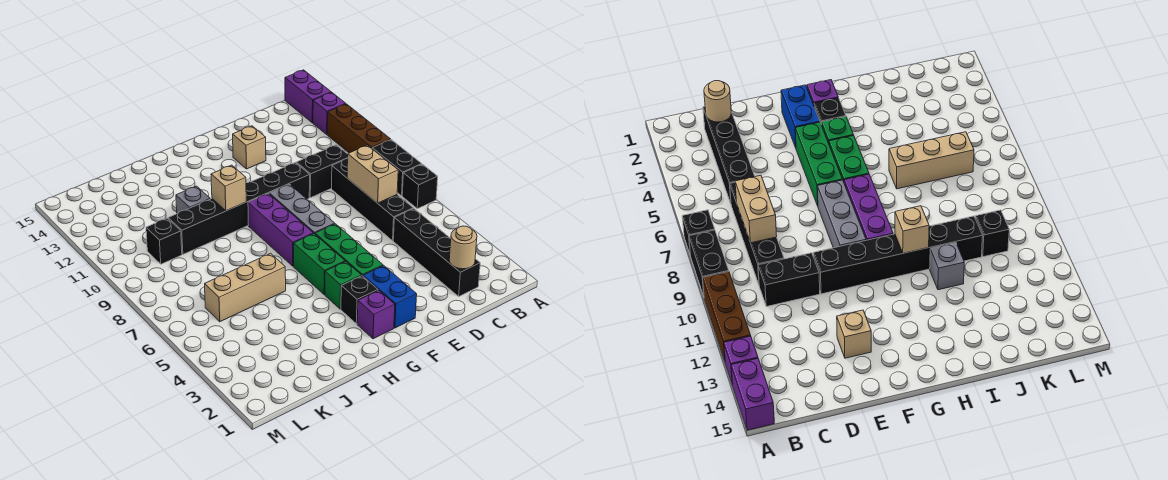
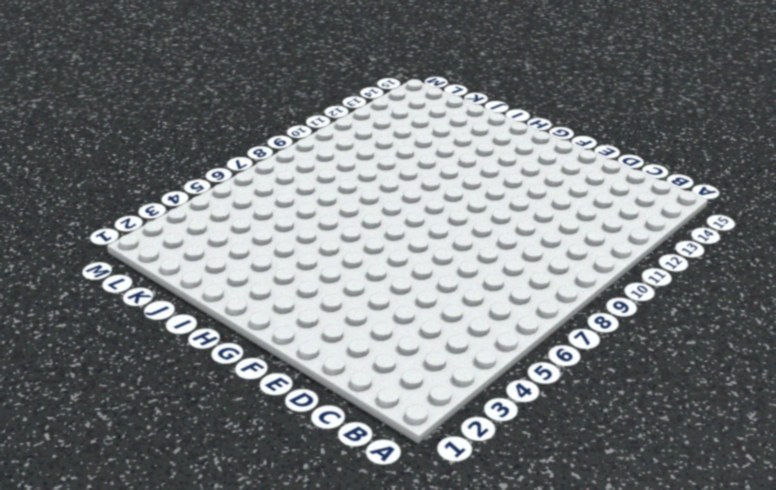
none -> black brick A7 level 1
none -> black brick A8:A9 level 1
none -> brown brick A10:A12 level 1

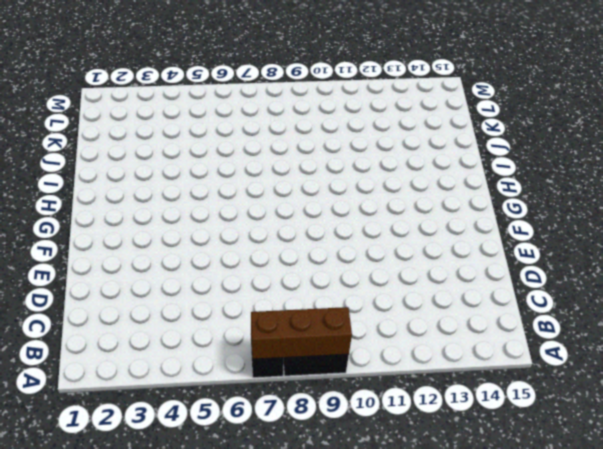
brown brick A7:A9 level 2 -> brown brick A10:A12 level 1
none -> purple brick A13 level 1
none -> purple brick A14:A15 level 1
none -> black brick C2:C5 level 1

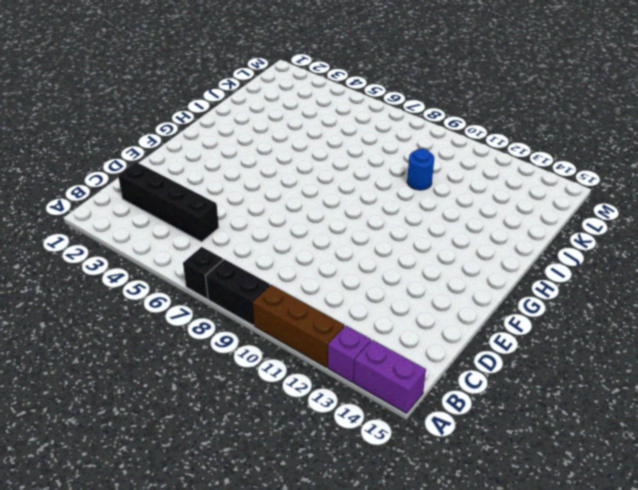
blue round brick J10 level 1 -> black brick E10:J10 level 1
none -> black brick C6:C9 level 1
none -> black brick C10:D10 level 1
none -> tan brick E13 level 1

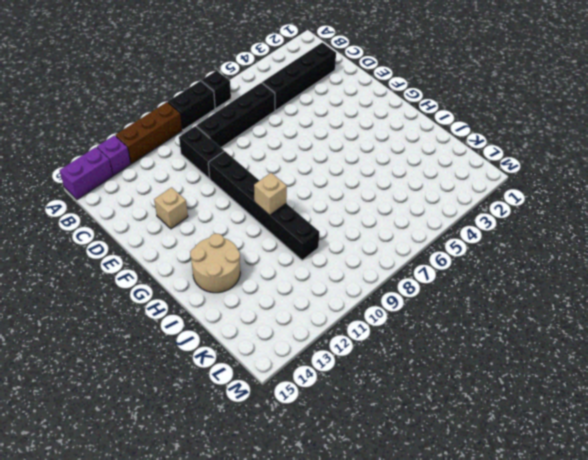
tan round brick H13:I14 level 1 -> none
none -> blue brick F2:F3 level 1
none -> green brick F4:F6 level 1
none -> grey brick F7:F9 level 1

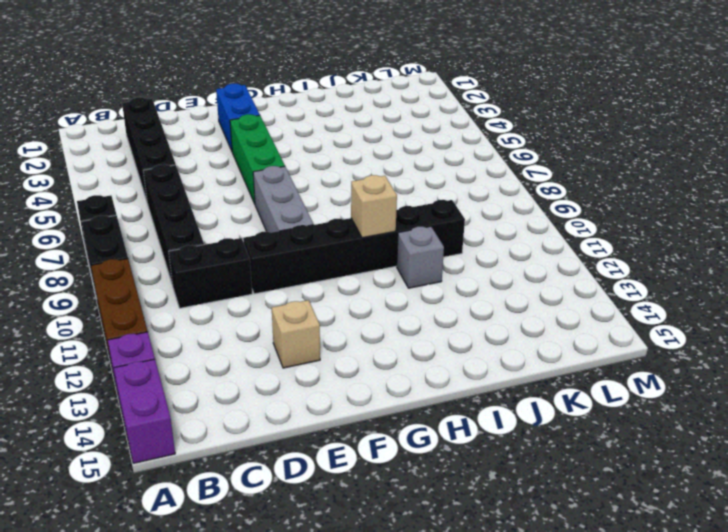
none -> purple brick G2 level 1
none -> black brick G3 level 1
none -> green brick G4 level 1

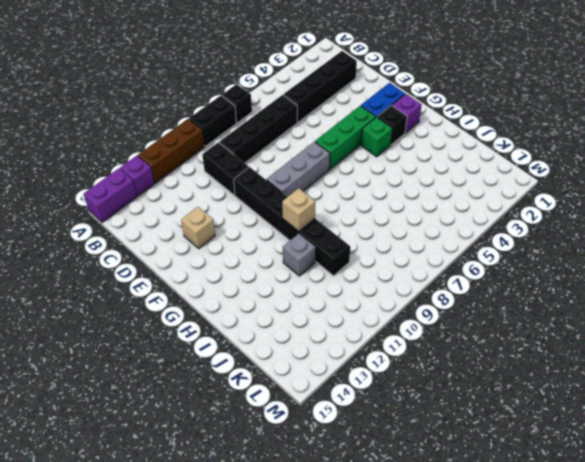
none -> green brick G5:G6 level 1
none -> purple brick G7:G9 level 1
none -> tan brick I6:K6 level 1

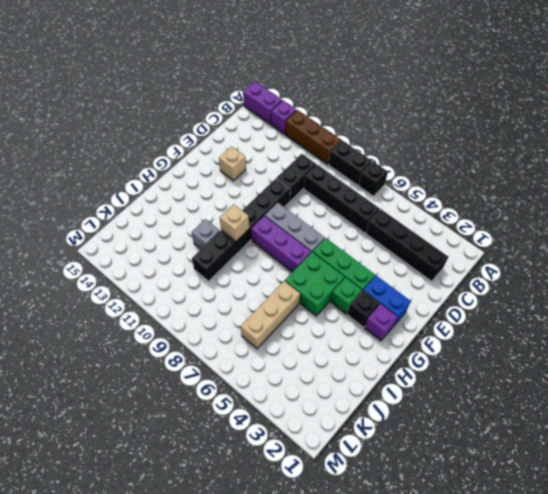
green brick G5:H6 level 1 -> green brick G5:G6 level 1
none -> black brick K10 level 1
none -> tan round brick C2 level 2
none -> tan brick C7:C8 level 2

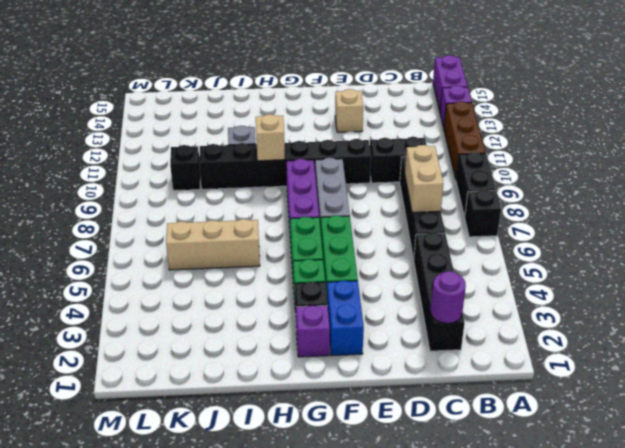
purple round brick C2 level 2 -> tan round brick C2 level 2

